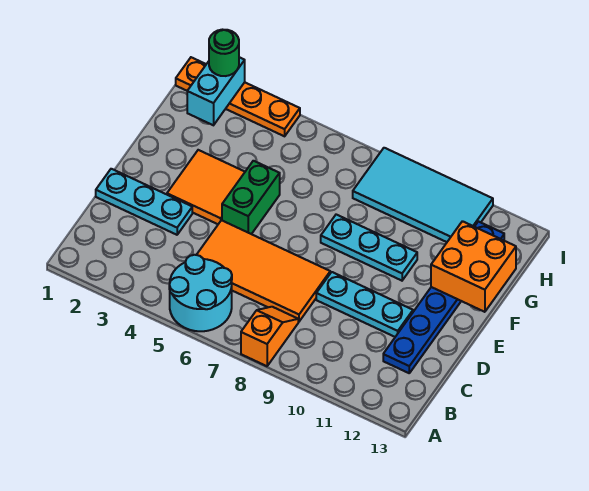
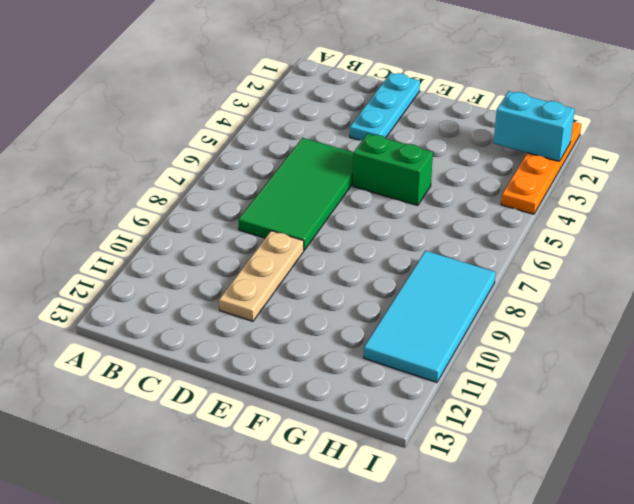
green tile C5:D8 level 1 -> orange tile C5:D8 level 1
tan plate D9:D11 level 1 -> cyan plate D9:D11 level 1
none -> cyan round brick A5:B6 level 1
none -> orange slope A8:B8 level 1 top A
none -> blue plate C12:H12 level 1

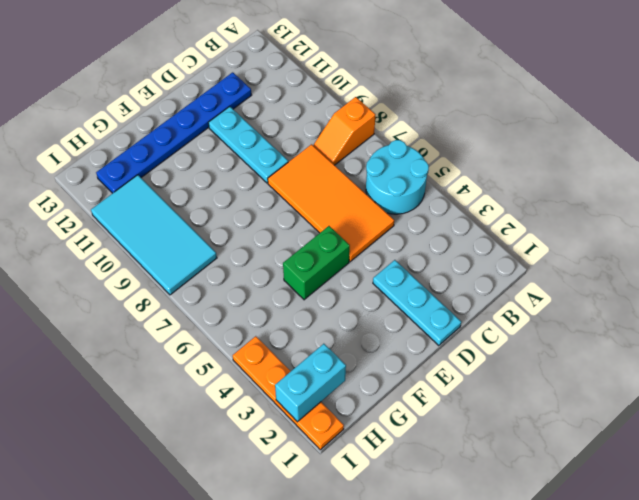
none -> orange tile E3:F4 level 1
none -> cyan plate F8:F10 level 1
none -> orange brick F12:G13 level 2

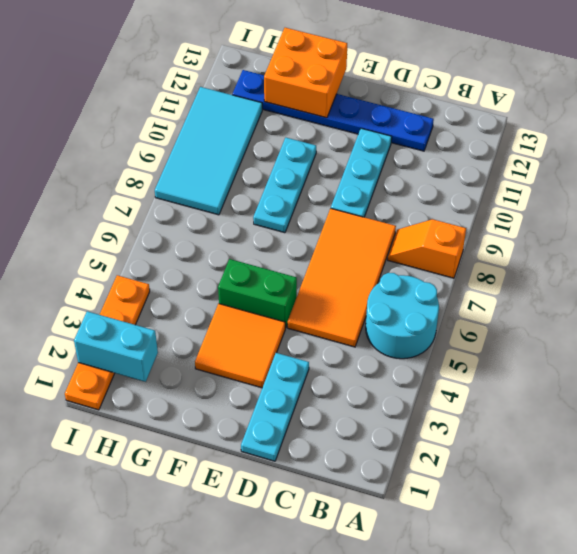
none -> green round brick I2 level 3

